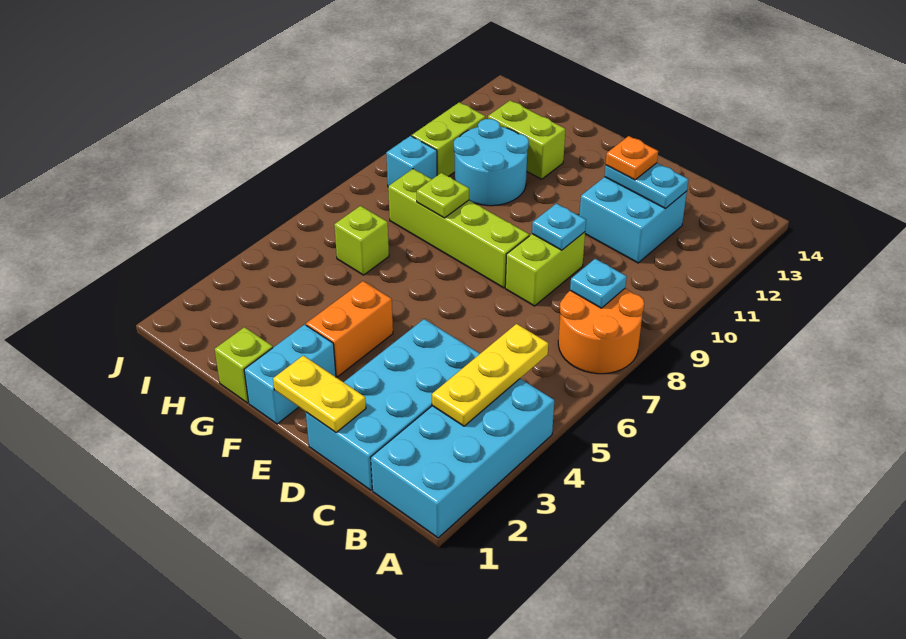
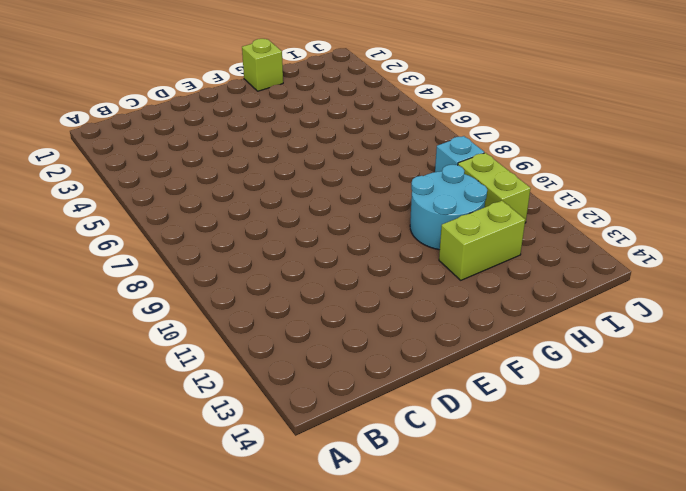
none -> cyan brick A1:B4 level 1
none -> orange round brick A7:B8 level 1
none -> cyan brick C1:D4 level 1

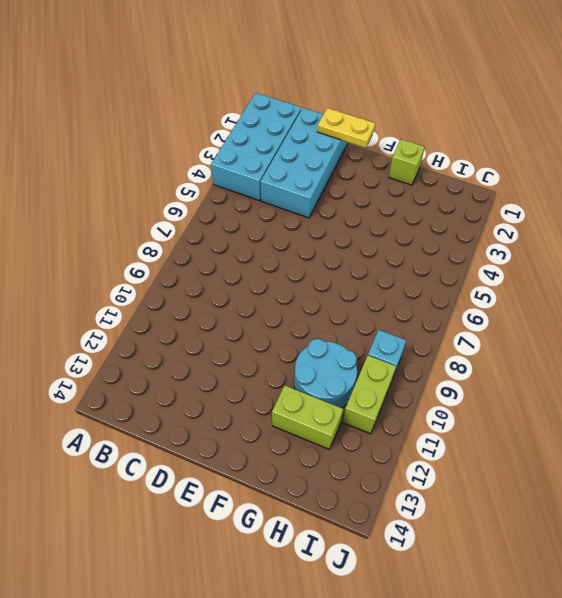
none -> orange round brick A7:B8 level 1
none -> cyan brick C11:D12 level 1
none -> lime brick D8:D9 level 1

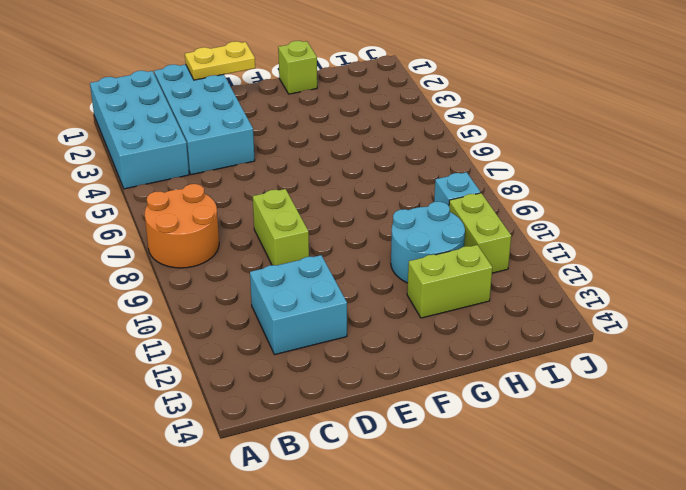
none -> lime brick E8:H8 level 1
none -> cyan brick F1:F2 level 1
none -> orange brick F3:F4 level 1

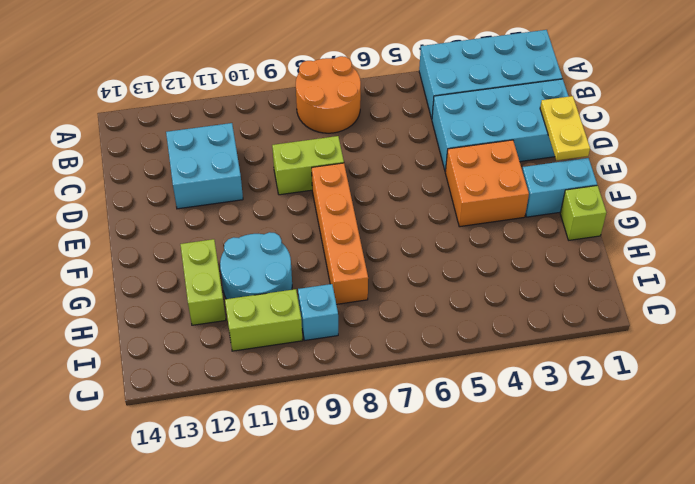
orange brick E3:F4 level 1 -> orange brick F3:F4 level 1
orange brick E8:H8 level 1 -> lime brick E8:H8 level 1
none -> lime brick H6 level 1
none -> yellow plate B3:B5 level 2
none -> cyan plate B8 level 2

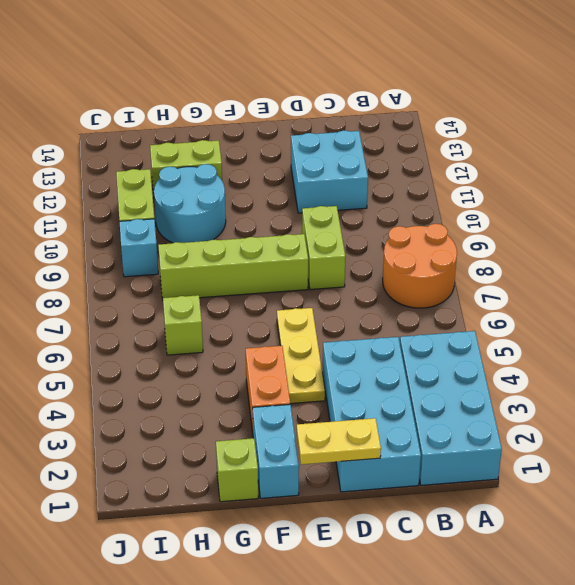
yellow plate E4:E6 level 1 -> yellow plate B3:B5 level 2
none -> cyan plate B8 level 2
none -> cyan plate C12:D12 level 2
none -> cyan plate D9 level 2

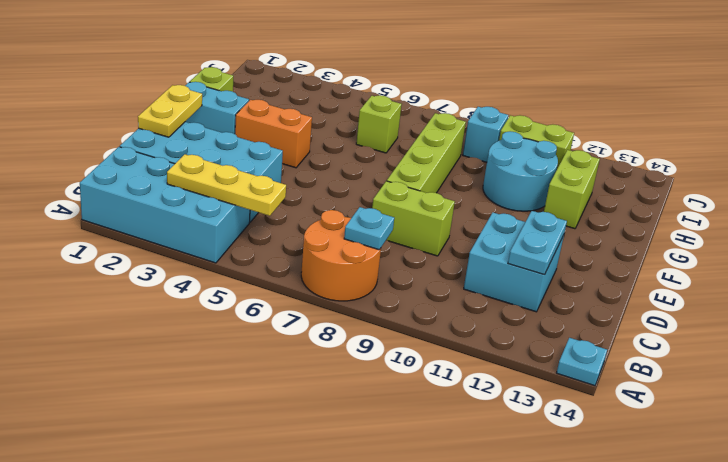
cyan plate A14 level 1 -> cyan plate D9 level 2
none -> lime plate G8 level 2
none -> orange plate D12 level 3

